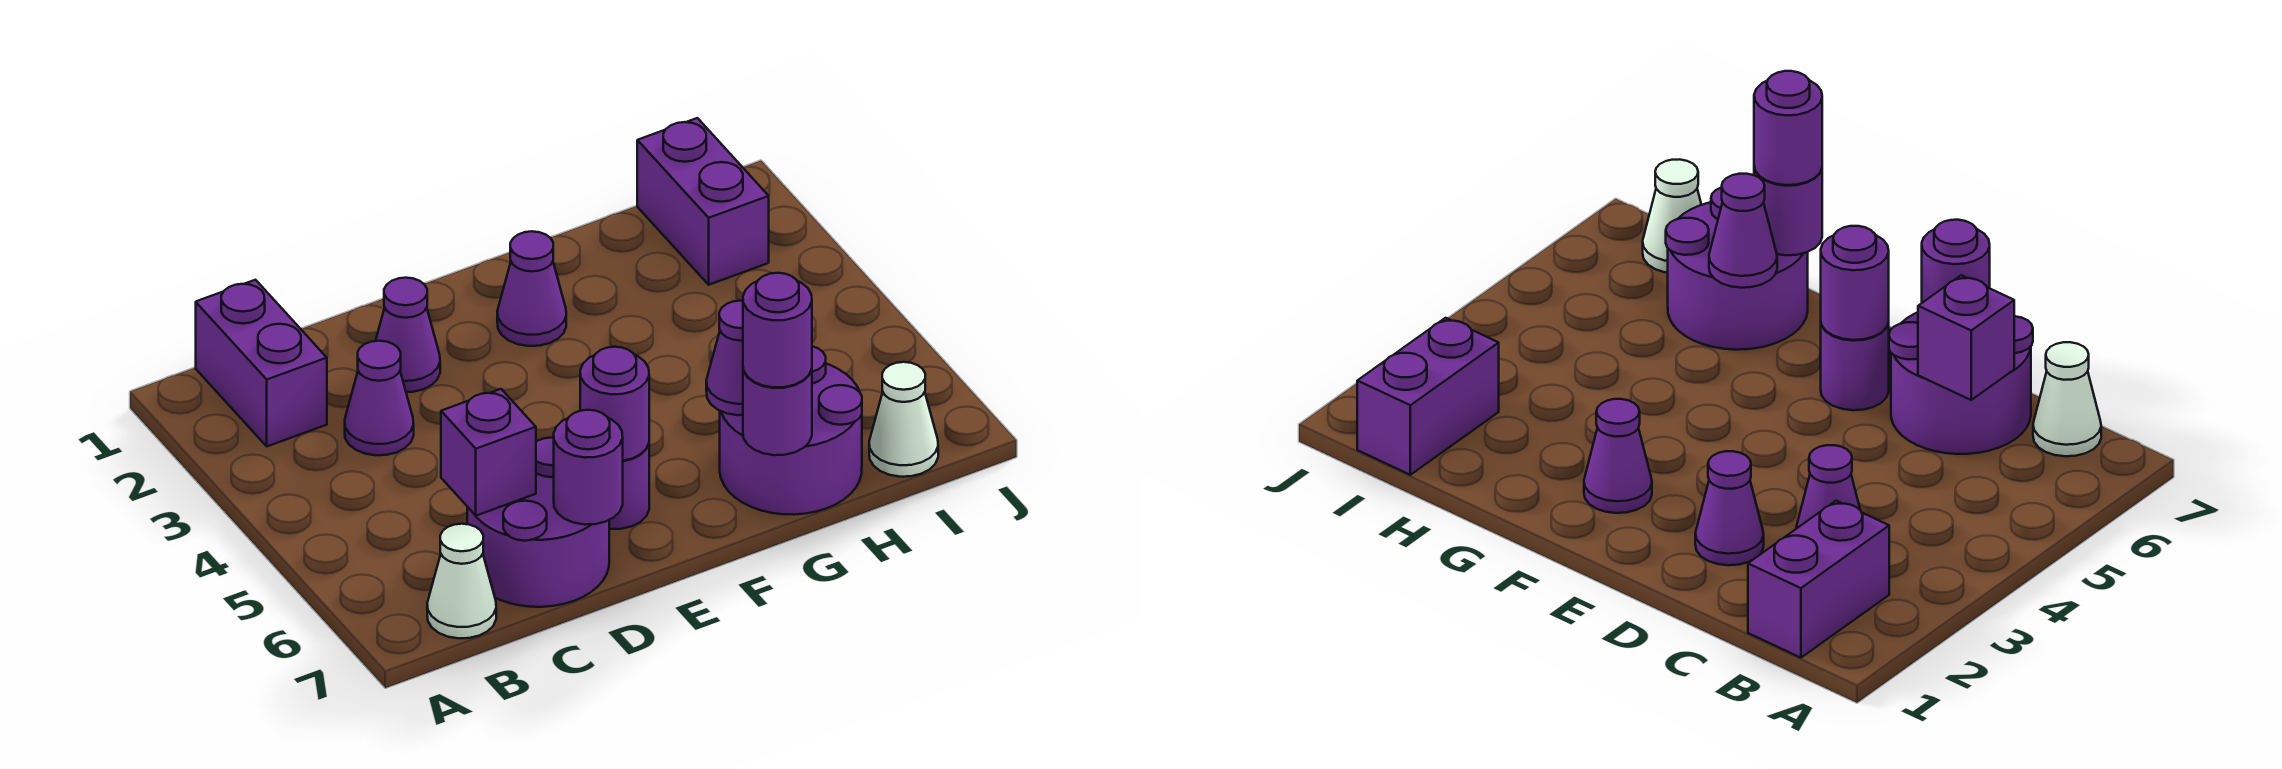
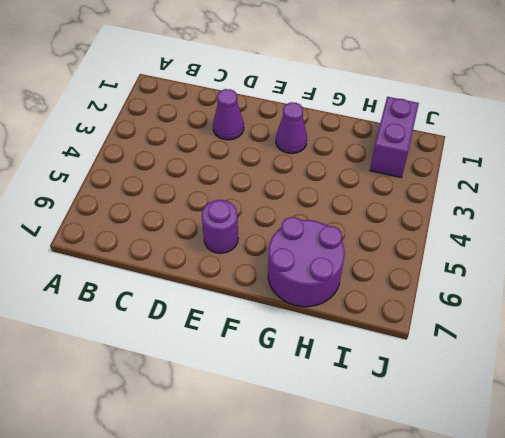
none -> purple brick B1:B2 level 1
none -> white cone B7 level 1
none -> purple cone C3 level 1

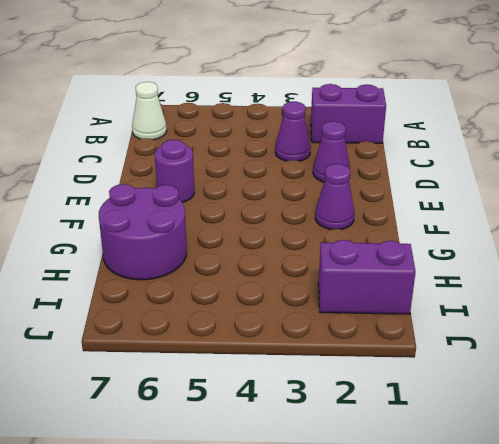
none -> purple round brick C6:D7 level 1
none -> white cone I7 level 1
none -> purple brick C6 level 2

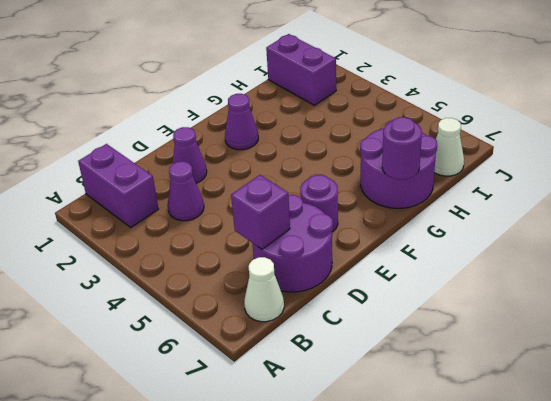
none -> purple round brick D7 level 2
none -> purple round brick E6 level 2
none -> purple cone G6 level 2

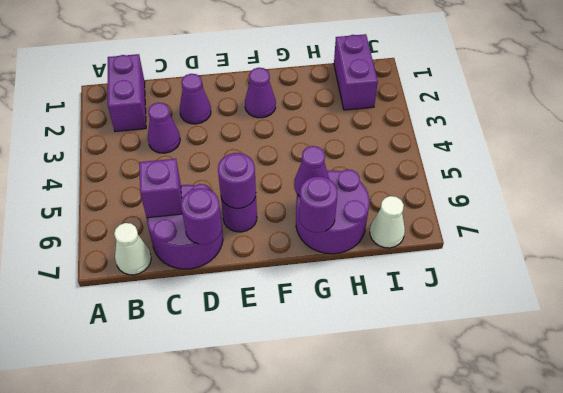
none -> purple round brick G7 level 3

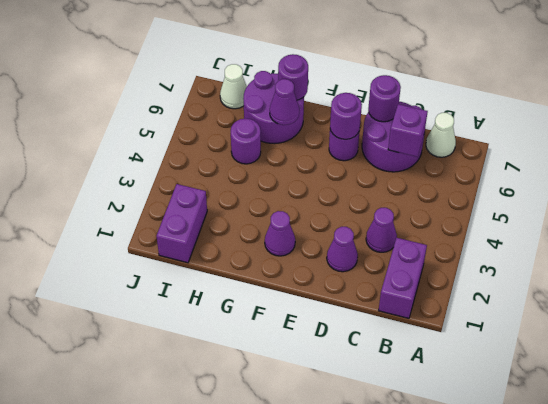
purple round brick H5 level 1 -> purple round brick G7 level 3

